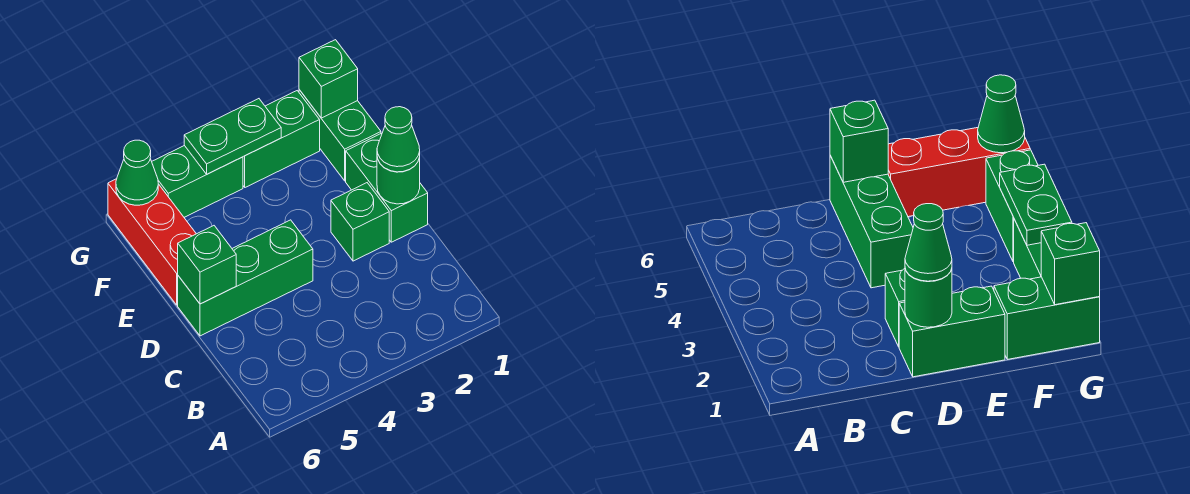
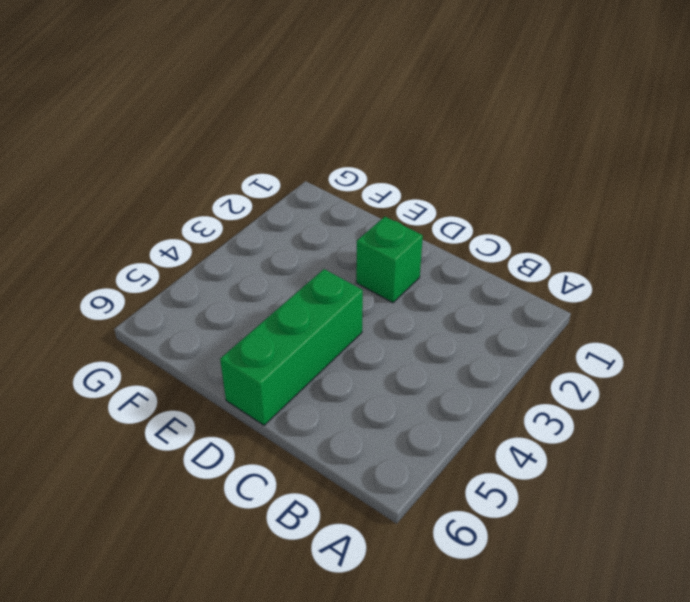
none -> green brick D1:E1 level 1
none -> red brick E6:G6 level 1
none -> green brick F1:G1 level 1

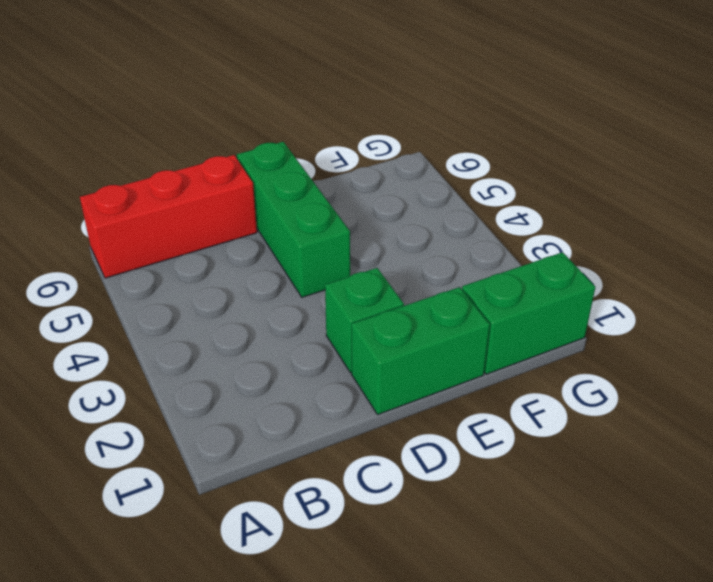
red brick A6:C6 level 1 -> red brick E6:G6 level 1
none -> green brick G2:G3 level 1
none -> green brick G4:G5 level 1
none -> green round brick D1 level 2

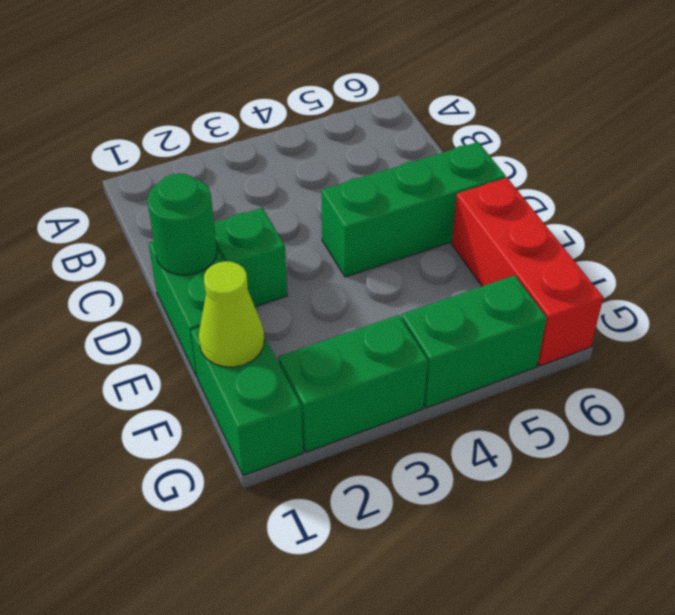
lime cone F1 level 2 -> none
none -> green brick D6 level 2
none -> green brick G1 level 2
none -> green plate G3:G4 level 2

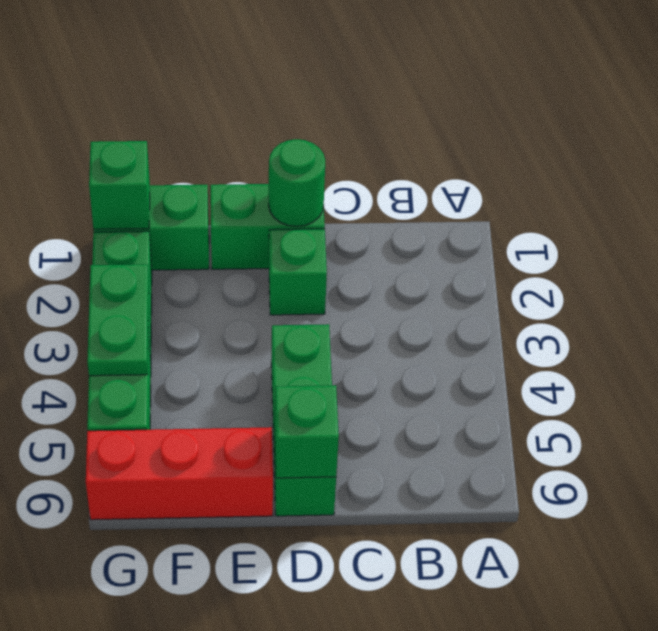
none -> green cone G6 level 2
none -> green cone D1 level 3

